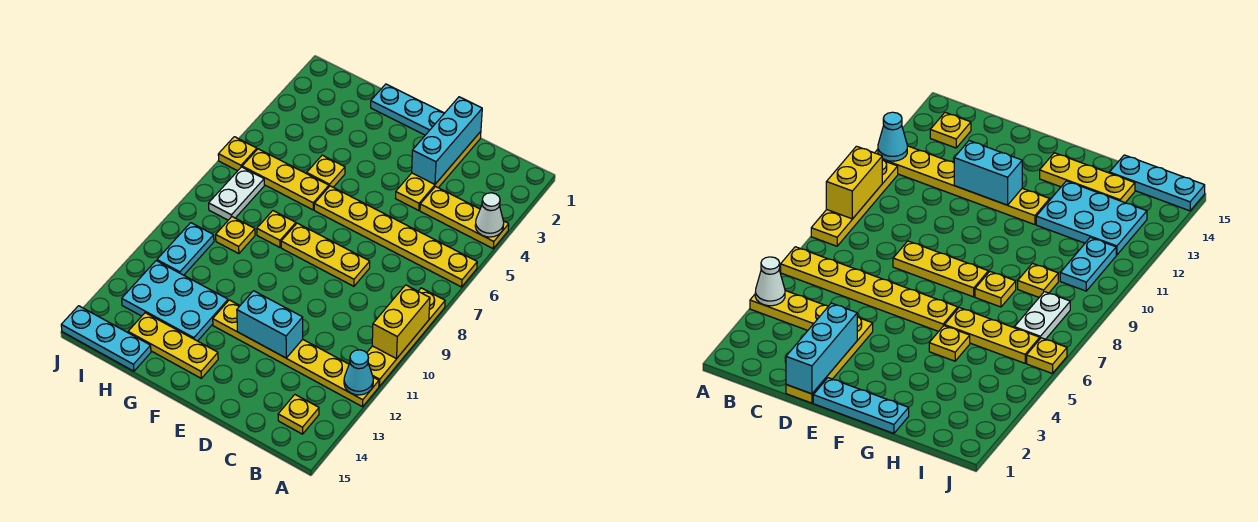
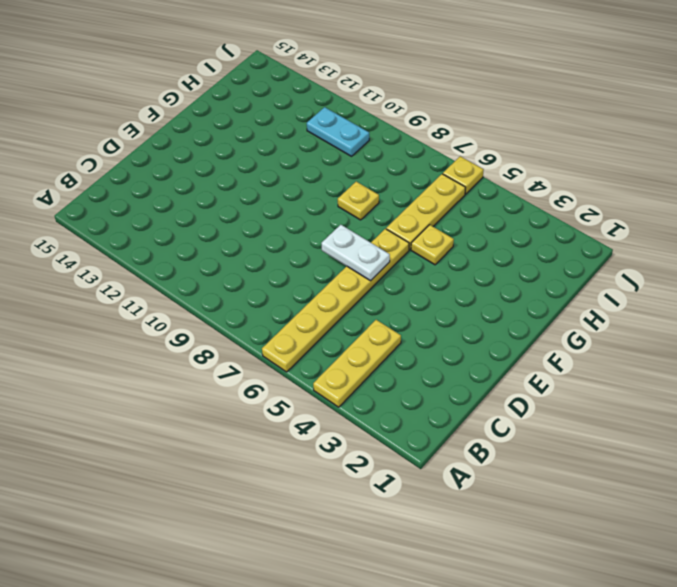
white plate E6:E7 level 2 -> white plate I7:I8 level 1
none -> yellow plate A8:A11 level 1
none -> yellow plate A12:F12 level 1
none -> yellow plate B14 level 1

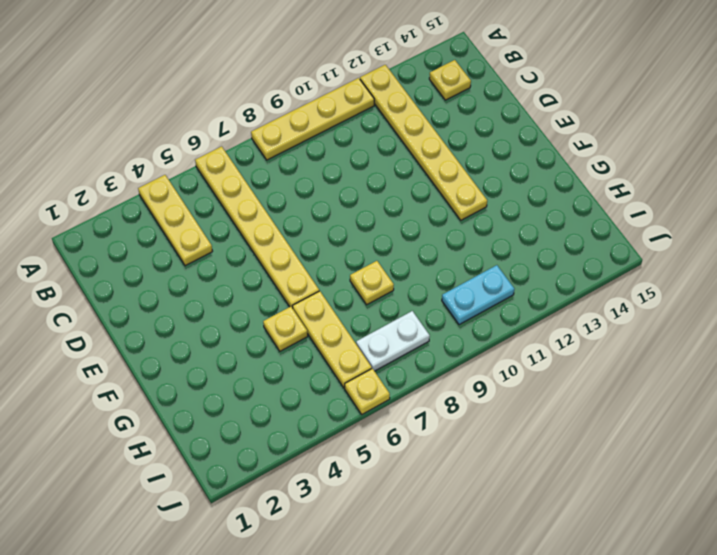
none -> yellow plate D1:D4 level 1
none -> yellow plate D8:F8 level 1
none -> cyan plate E1:G1 level 1

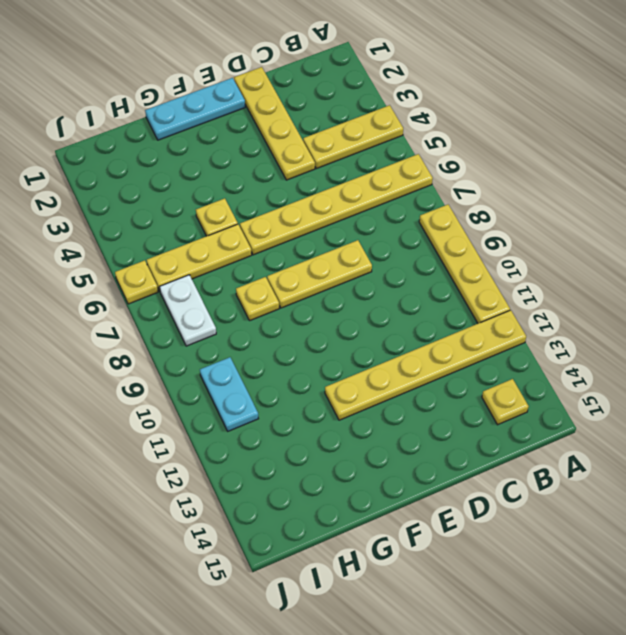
none -> yellow plate F14:H14 level 1
none -> cyan plate G12:I13 level 1
none -> yellow plate H9 level 1

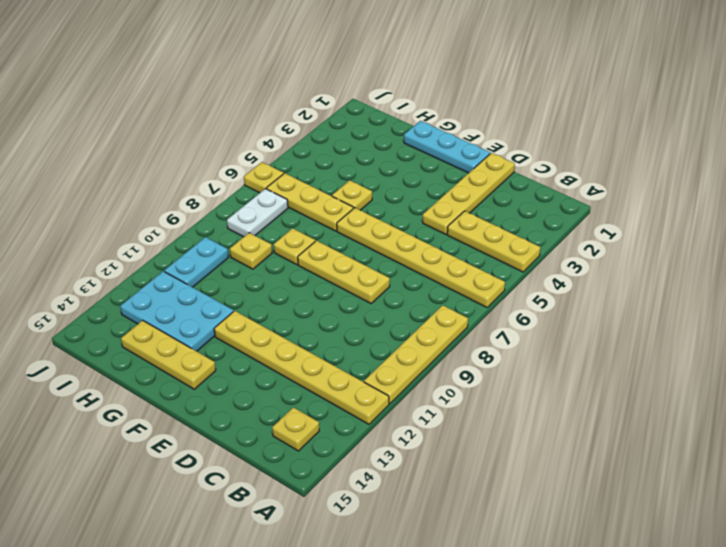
none -> cyan plate H15:J15 level 1
none -> white cone A4 level 2
none -> yellow brick A9:A10 level 2

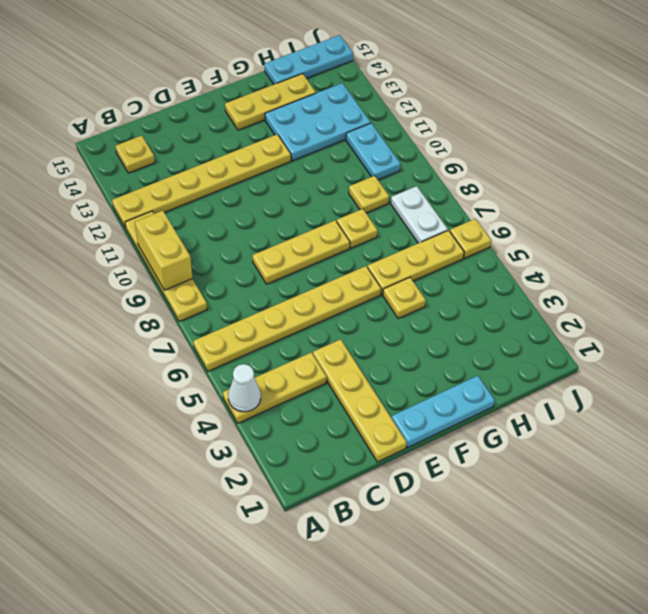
none -> cyan cone A12 level 2
none -> cyan brick D1:D3 level 2
none -> cyan brick D12:E12 level 2

